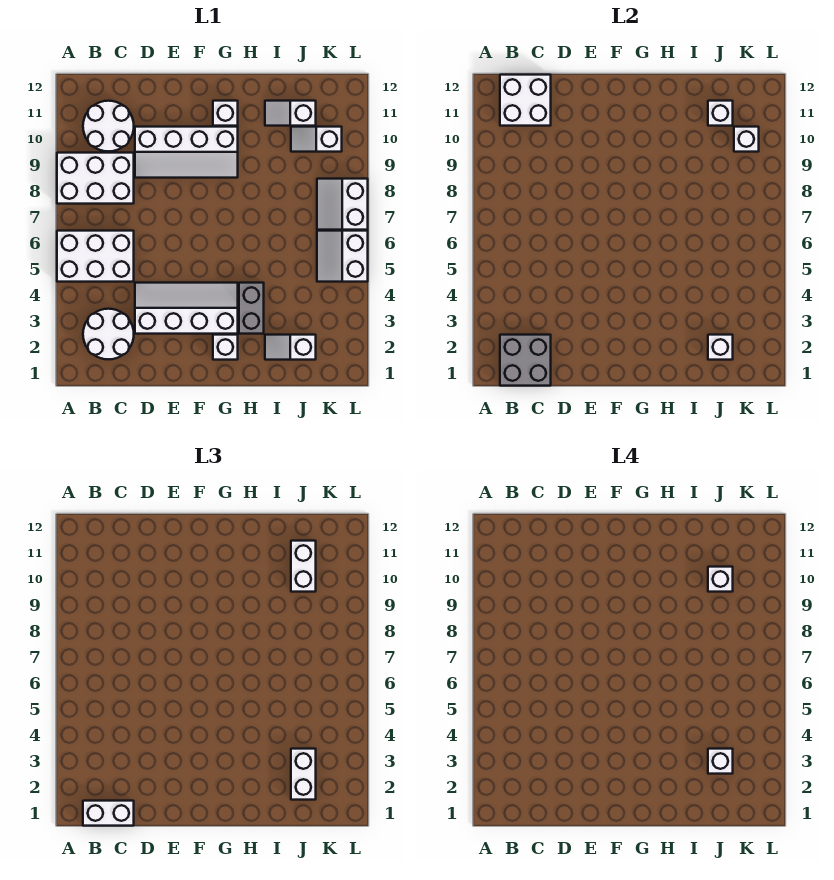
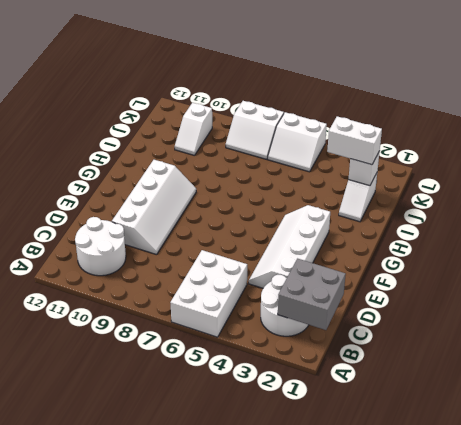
none -> white brick A8:C9 level 1
none -> white brick G2 level 1
none -> white brick G11 level 1

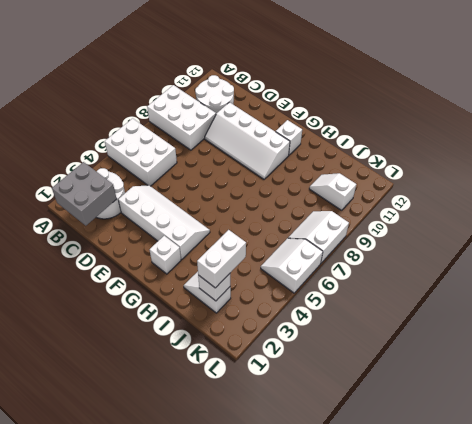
none -> grey brick H3:H4 level 1
none -> white slope I11:J11 level 1 top J
none -> white brick B11:C12 level 2

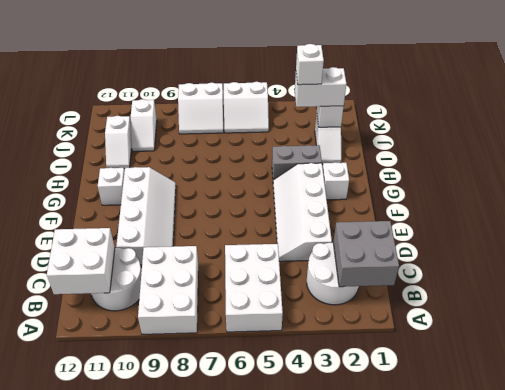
none -> white brick J11 level 2
none -> white brick K10 level 2
none -> white brick B1:C1 level 3

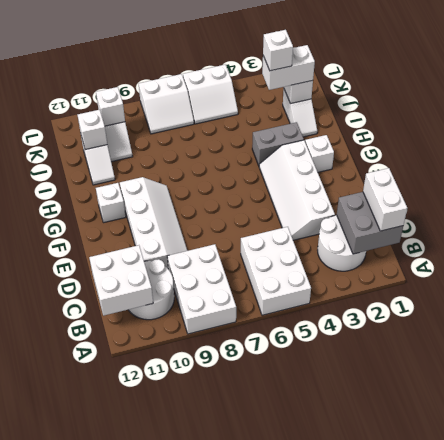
none -> white brick J10:J11 level 3
none -> white brick J10 level 4

